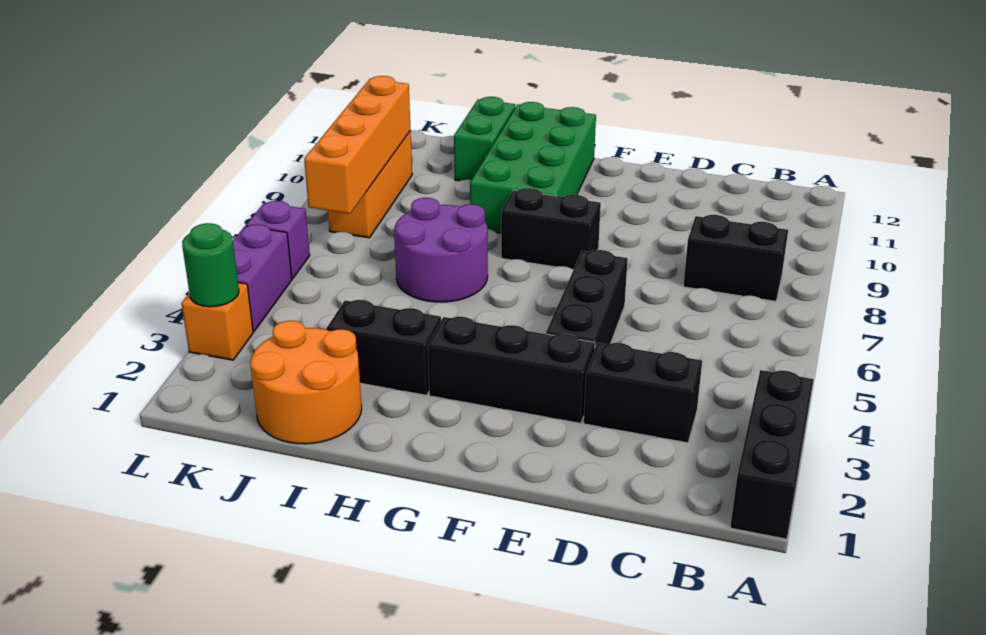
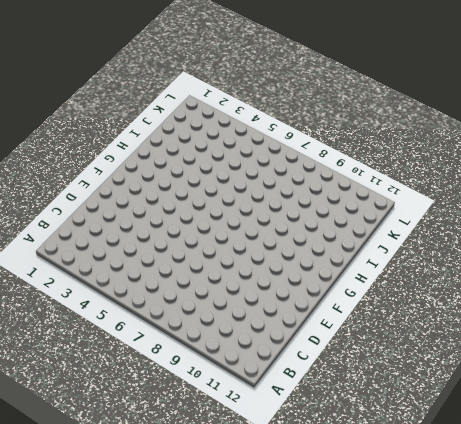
none -> black brick A1:A3 level 1
none -> black brick B8:C8 level 1
none -> black brick C3:D3 level 1

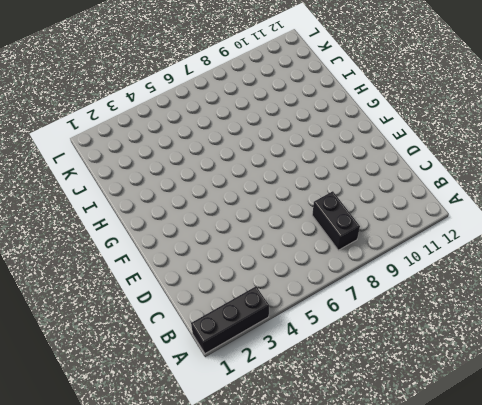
none -> black brick C3:D3 level 1
none -> black brick E3:G3 level 1
none -> black brick E4:E6 level 1

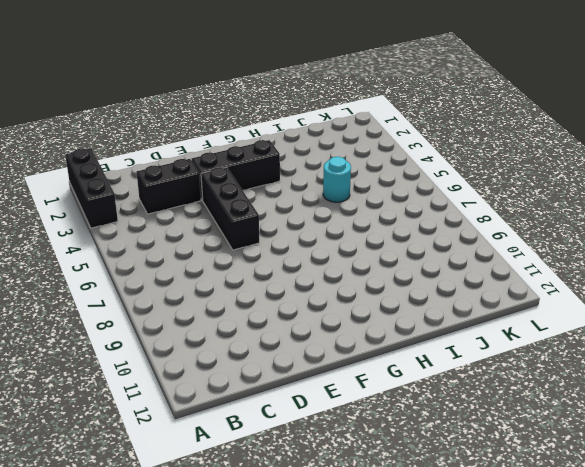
cyan round brick I5 level 1 -> none
none -> black brick B8:C8 level 1
none -> black brick F8:G8 level 1
none -> green brick G9:H12 level 1

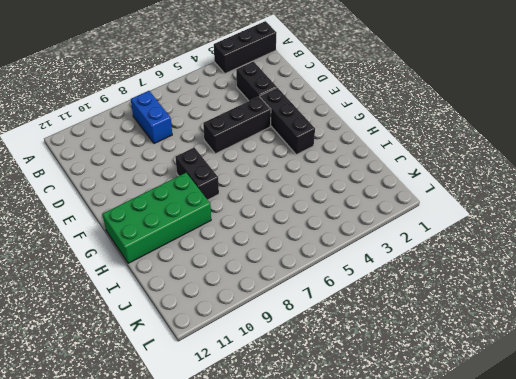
blue brick B8:C8 level 1 -> black brick B8:C8 level 1
none -> black brick H3:I3 level 1
none -> purple round brick H6:I7 level 1
none -> orange round brick I1:J2 level 1

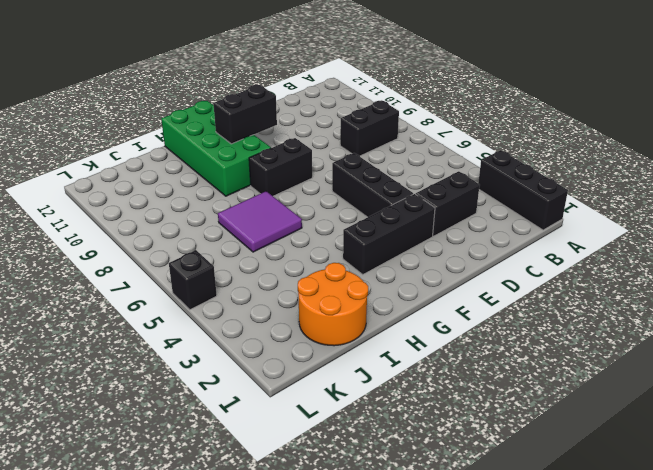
black brick F10:G10 level 2 -> black brick H3:I3 level 1
purple tile H6:I7 level 1 -> purple round brick H6:I7 level 1
black brick L5 level 1 -> purple brick L4:L5 level 1
none -> green brick I11:I12 level 1
none -> orange brick K8:K10 level 1
none -> orange brick L3 level 1

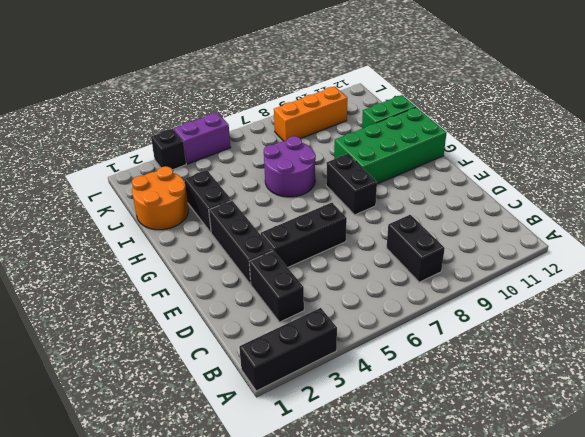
black brick L3 level 1 -> orange brick L3 level 1
none -> purple brick L6 level 1
none -> orange brick K7:K10 level 2
none -> green round brick L3 level 2

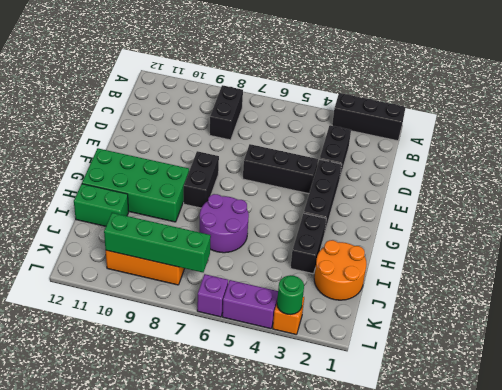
green brick K7:K10 level 2 -> orange brick K7:K10 level 2

